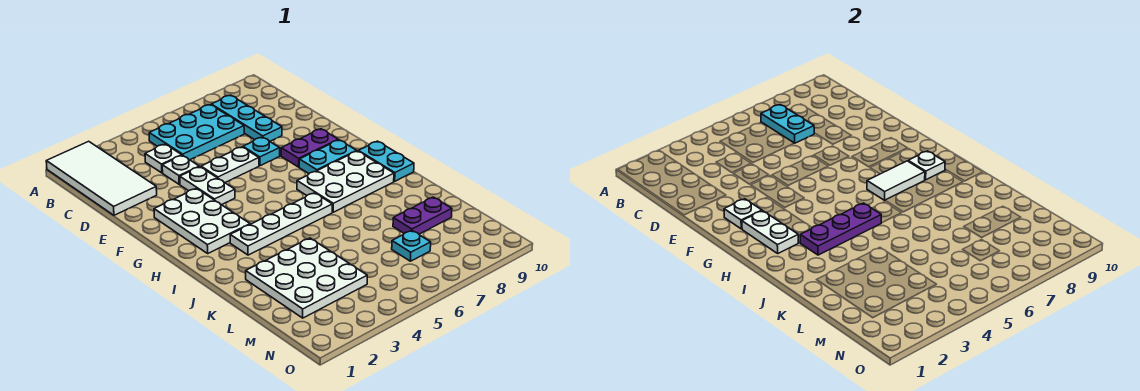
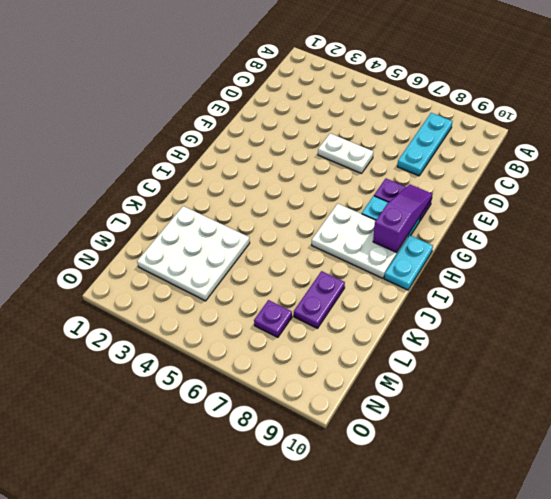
purple slope F9:H9 level 2 top H -> white plate H9 level 2
purple plate K8:L8 level 1 -> purple plate L8:L9 level 1
purple plate M7 level 1 -> cyan plate M7 level 1
none -> white tile A1:D2 level 1
none -> cyan plate B5:C7 level 1
none -> white plate C4 level 1

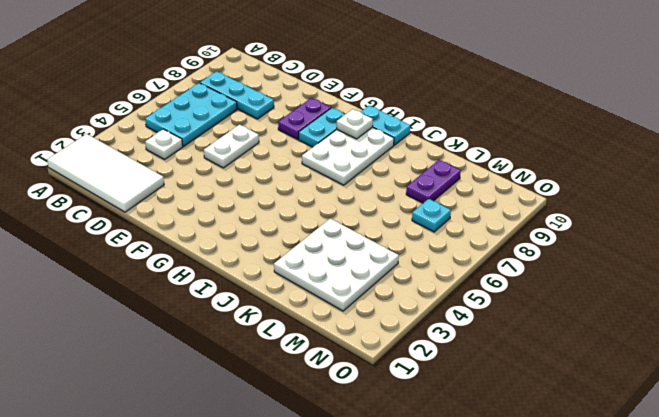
none -> white plate D4 level 1
none -> white plate E4:F4 level 1
none -> cyan plate E7 level 1

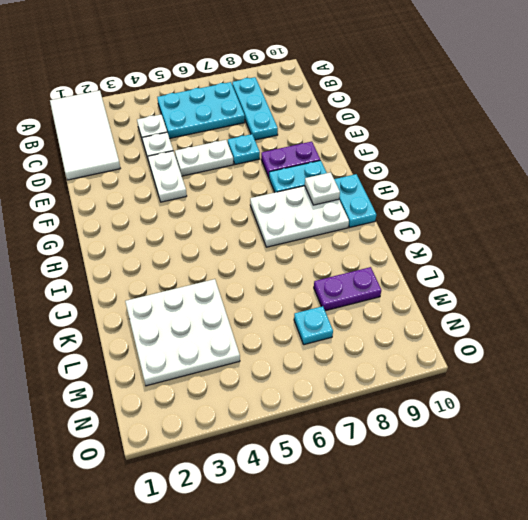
none -> white plate F2:H3 level 1
none -> white plate I3:I6 level 1
none -> cyan plate B7:C7 level 2

